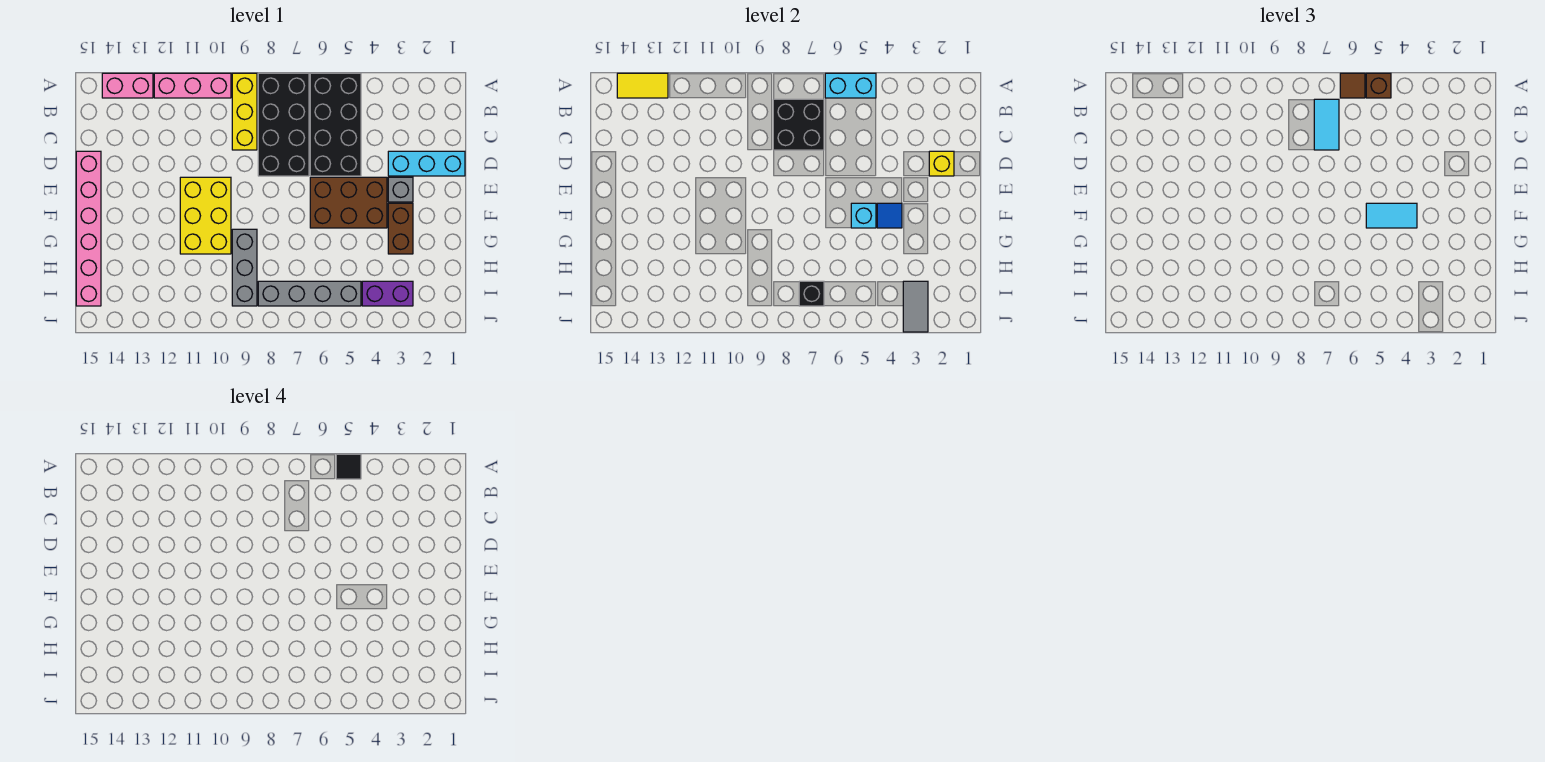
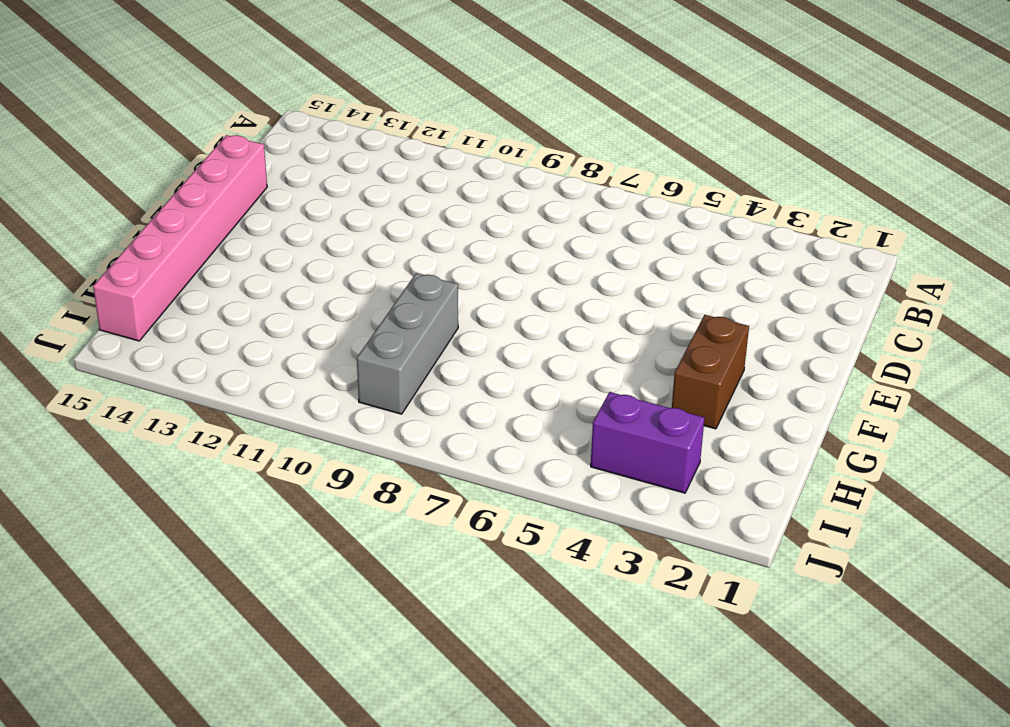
none -> black brick A5:D6 level 1
none -> black brick A7:D8 level 1
none -> yellow brick A9:C9 level 1

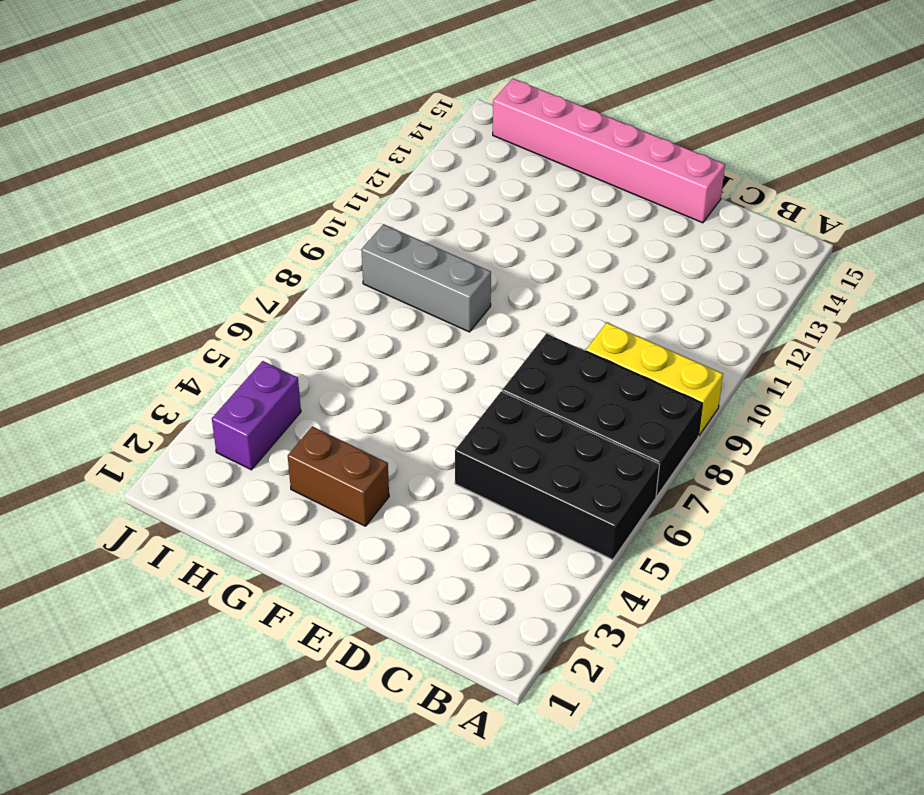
none -> pink brick A10:A12 level 1
none -> pink brick A13:A14 level 1
none -> cyan brick D1:D3 level 1

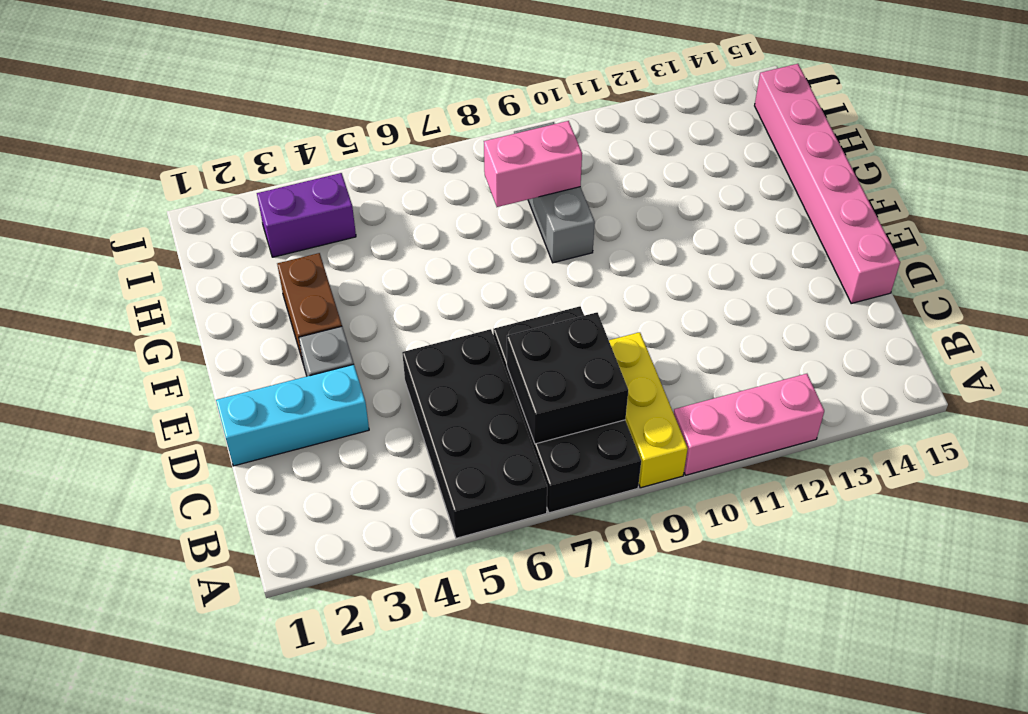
pink brick H8:H9 level 2 -> pink brick A13:A14 level 1
none -> brown brick E4:F6 level 1
none -> yellow brick E10:G11 level 1
none -> grey brick I5:I8 level 1

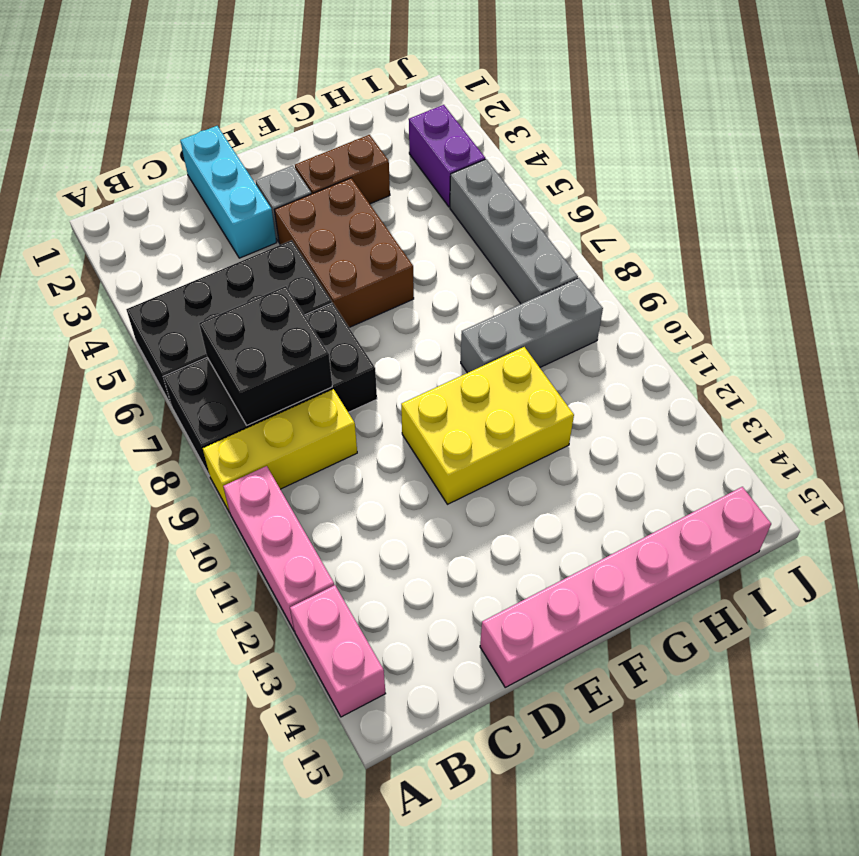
none -> cyan brick A5:A6 level 2
none -> yellow tile A13:A14 level 2
none -> yellow brick D2 level 2

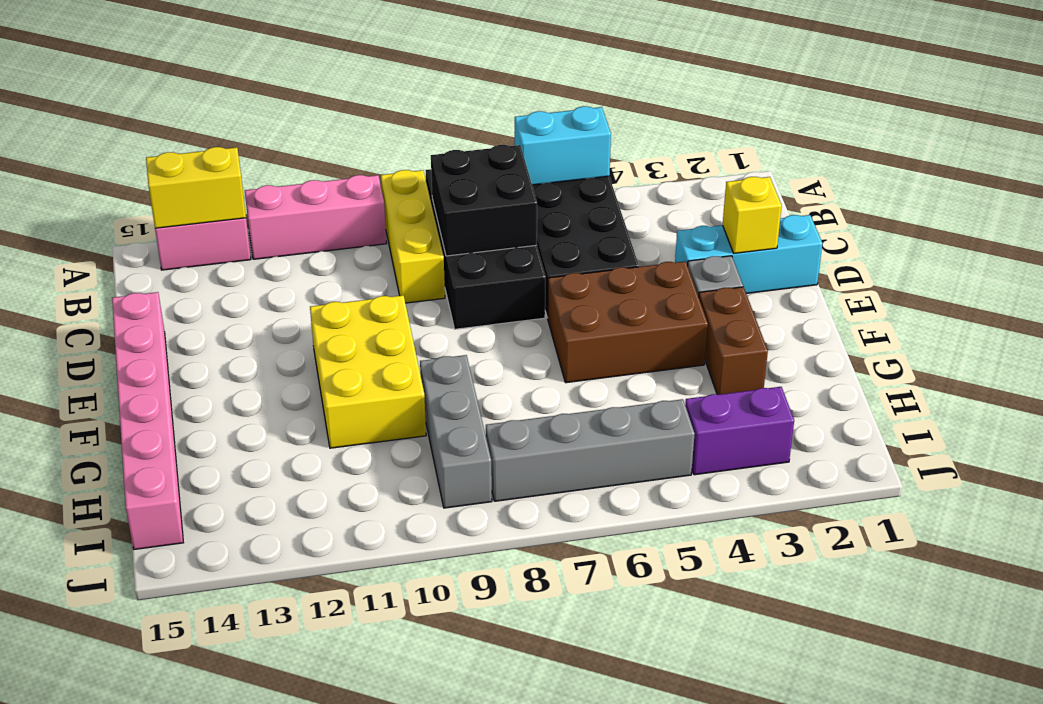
yellow brick A13:A14 level 2 -> yellow tile A13:A14 level 2
none -> blue tile F4 level 2
none -> cyan brick F5 level 2
none -> grey tile I3:J3 level 2

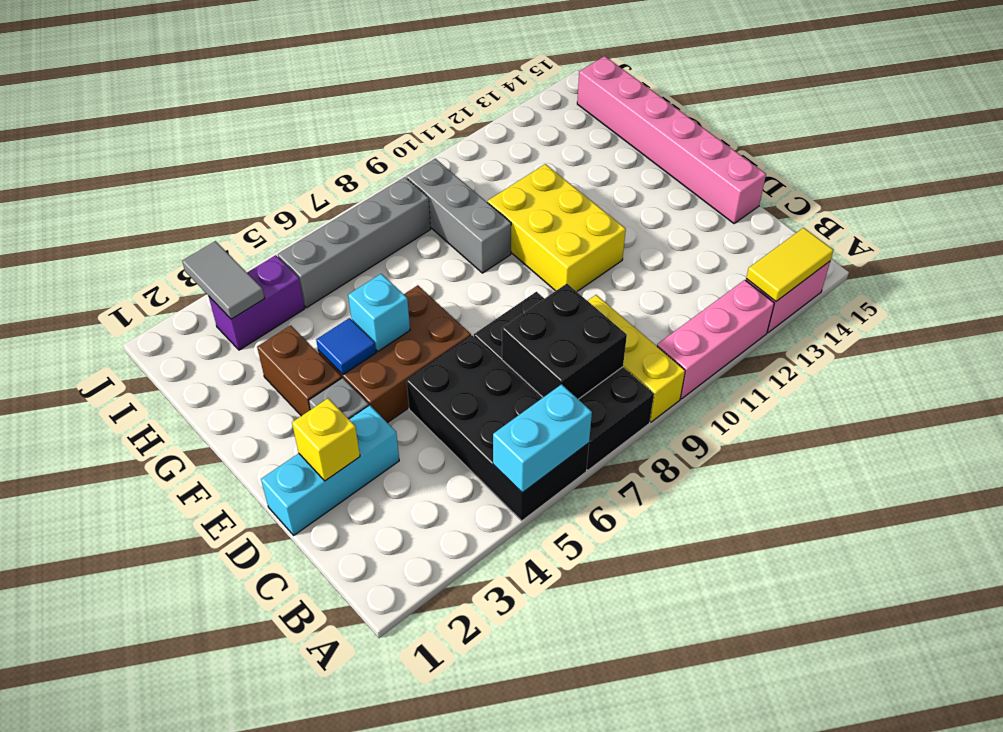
none -> black brick I7 level 2
none -> brown brick A5 level 3
none -> brown tile A6 level 3

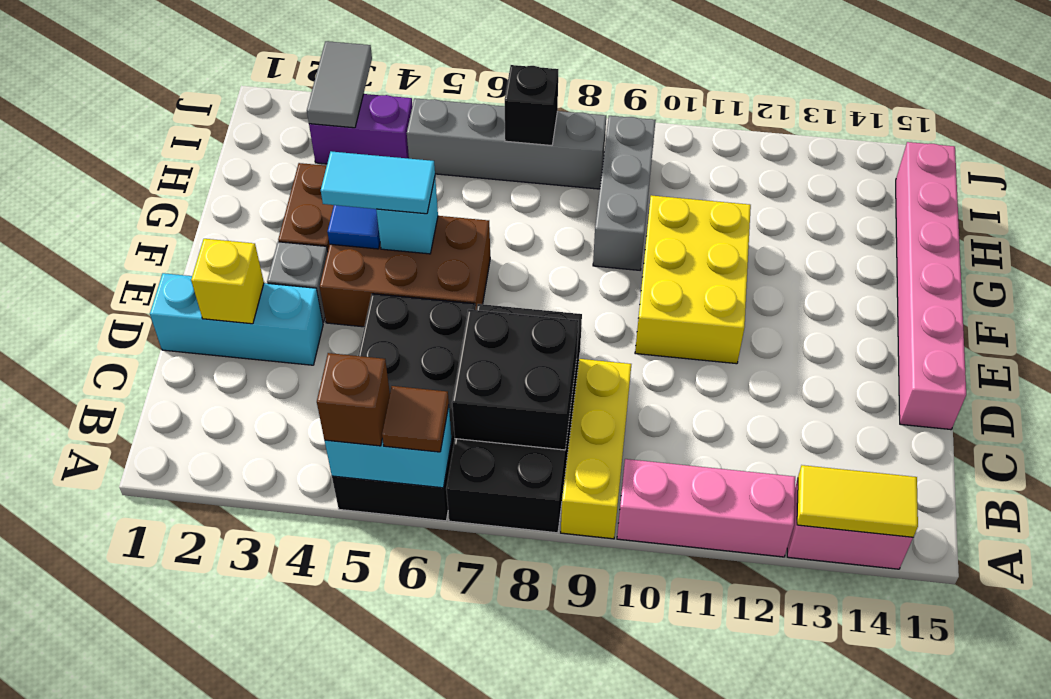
none -> cyan tile B7:C7 level 3
none -> black tile A5 level 4

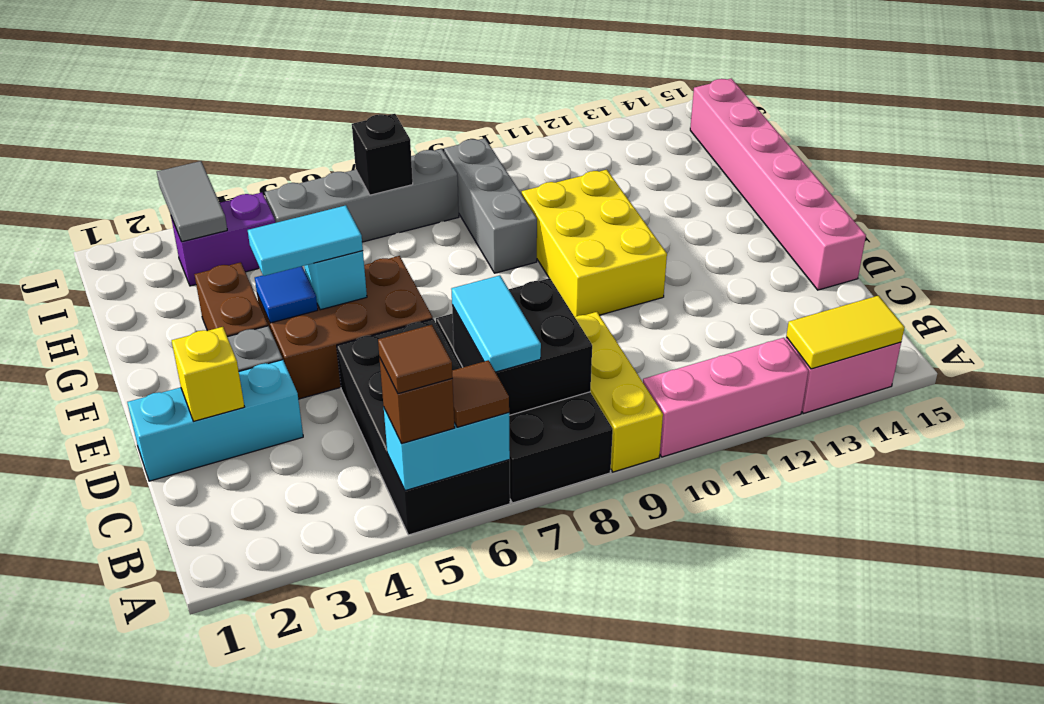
brown tile A5 level 4 -> black tile A5 level 4

